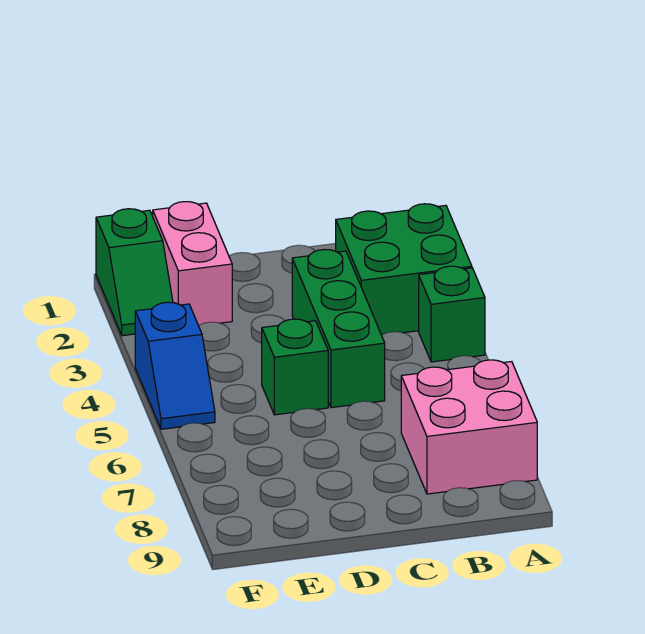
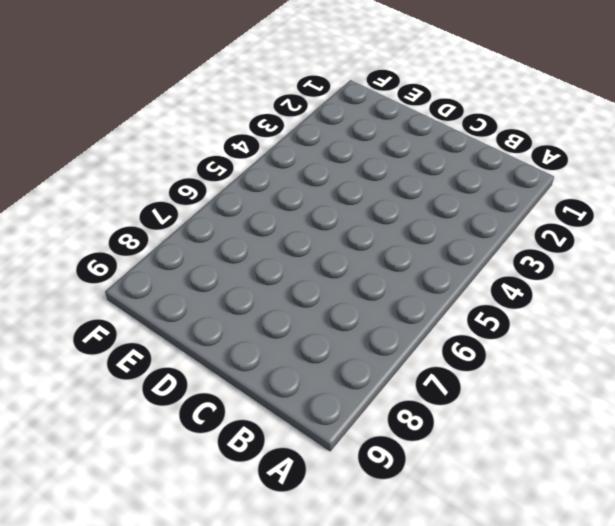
none -> green brick A2:B3 level 1
none -> green brick A4 level 1

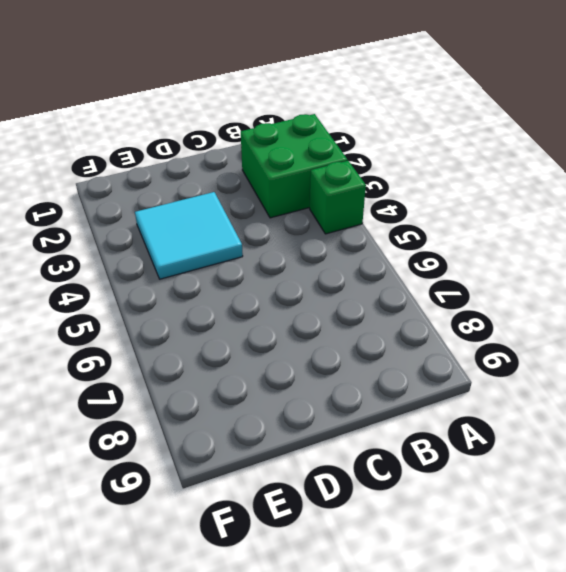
cyan tile D3:E4 level 1 -> none
none -> pink brick A7:B8 level 1
none -> green brick C3:C5 level 1

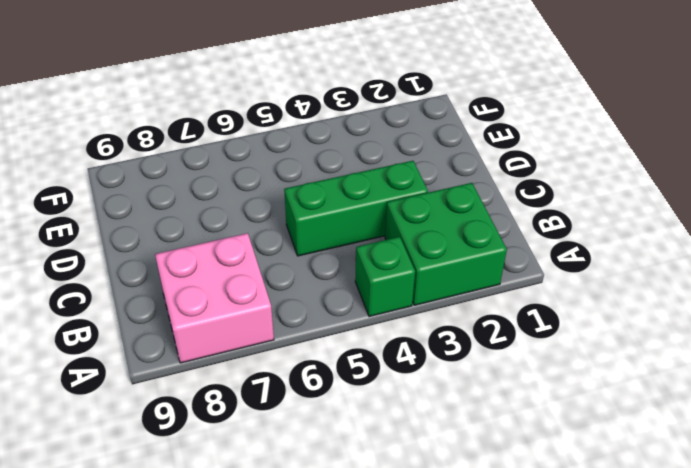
none -> green brick D5 level 1
none -> pink brick E1:E2 level 1

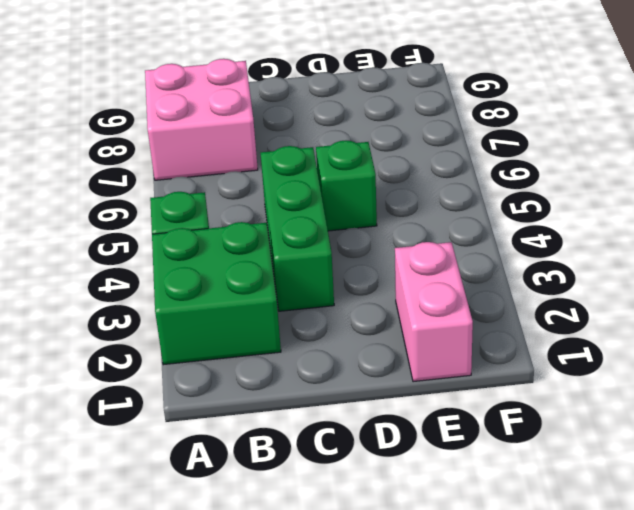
none -> green slope F1:F2 level 1 top 1
none -> blue slope F4:F5 level 1 top 4

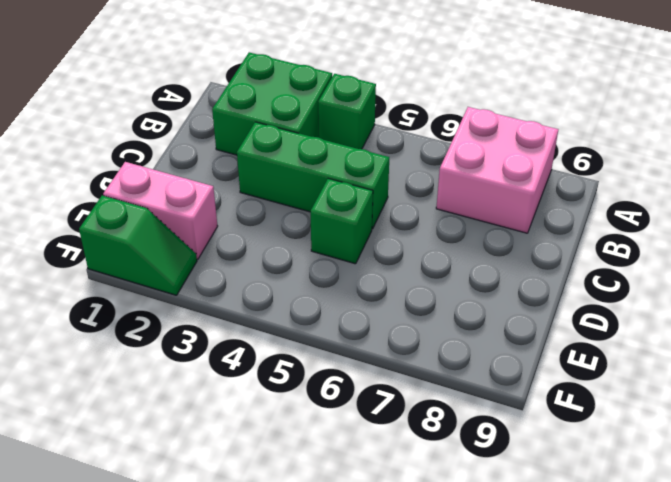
none -> blue slope F4:F5 level 1 top 4

